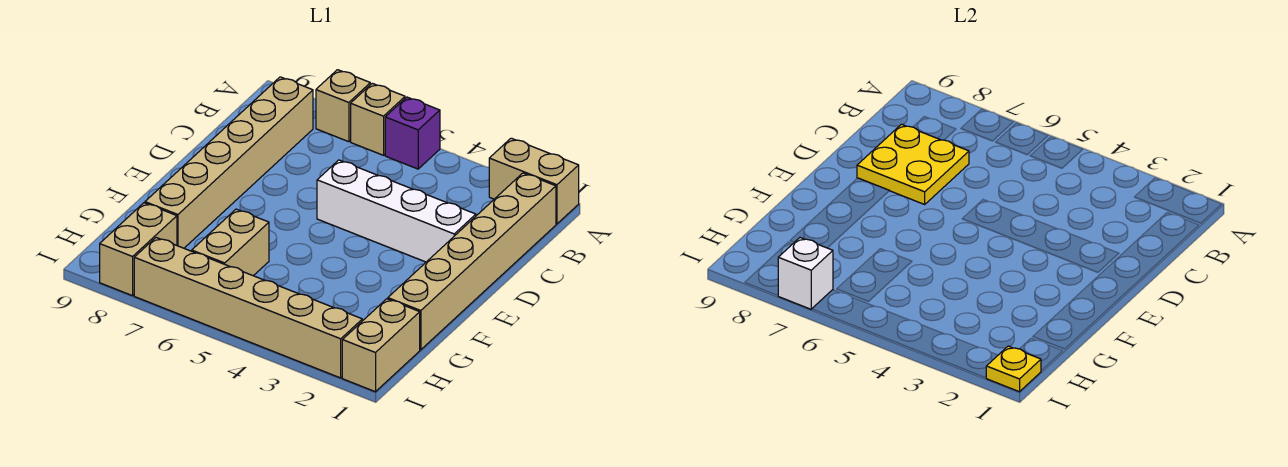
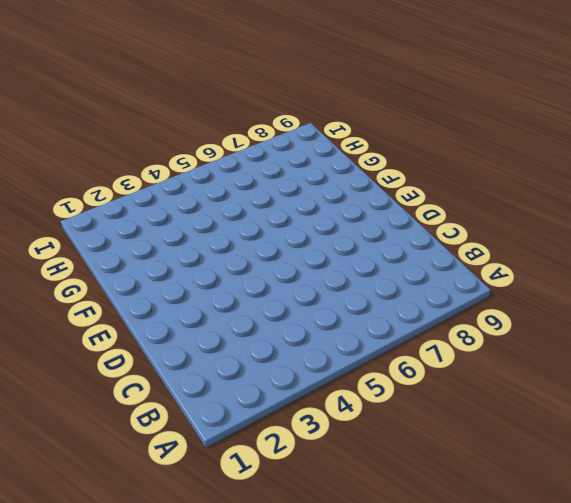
none -> tan brick A1:A2 level 1
none -> purple brick A5 level 1
none -> tan brick A6 level 1

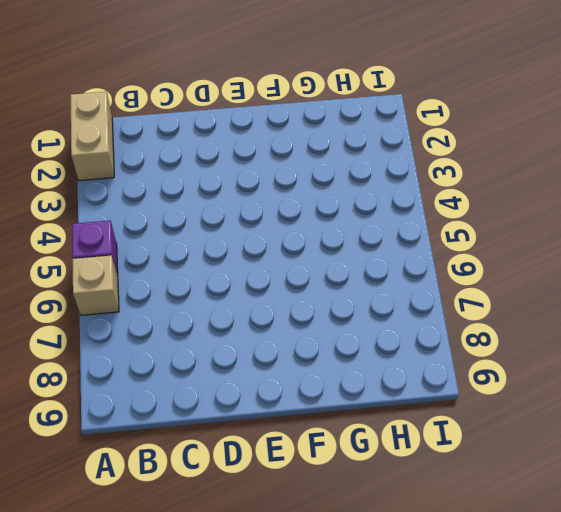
none -> tan brick A7 level 1
none -> tan brick B1:G1 level 1
none -> tan brick B8:G8 level 1

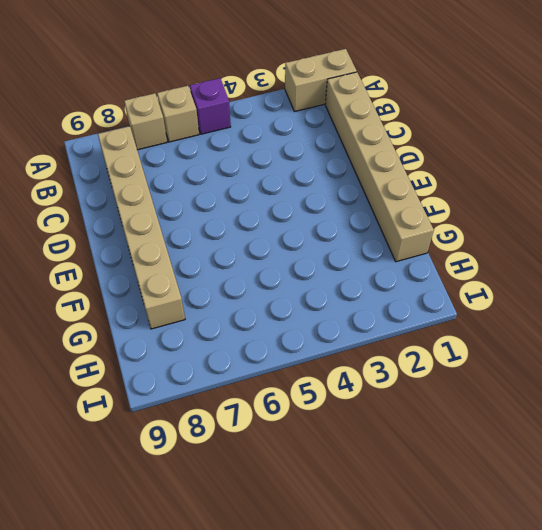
none -> white brick D2:D5 level 1
none -> tan brick G6:H6 level 1
none -> tan brick H1:I1 level 1

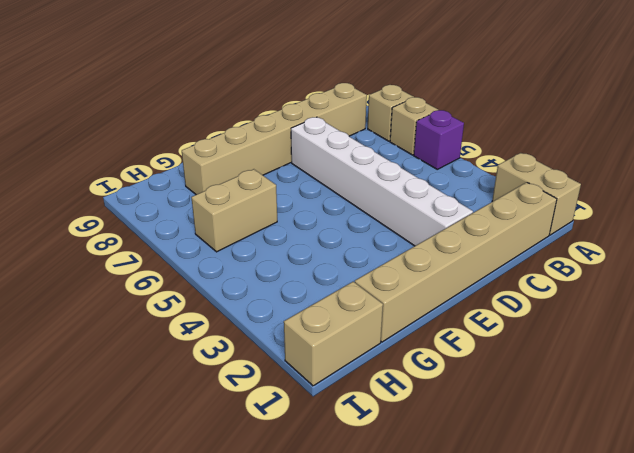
white brick D2:D7 level 1 -> white brick D2:D5 level 1
none -> tan brick H8:I8 level 1
none -> tan brick I2:I7 level 1
none -> yellow plate C7:D8 level 2

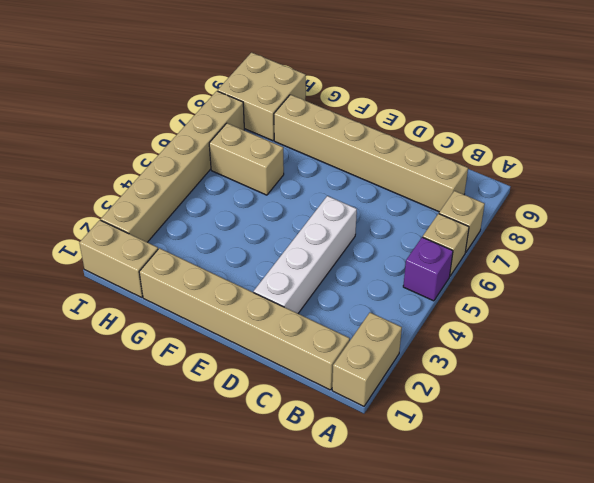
tan brick H8:I9 level 1 -> tan brick H8:I8 level 1
none -> yellow plate C7:D8 level 2
none -> yellow plate I1 level 2
none -> white brick I7 level 2

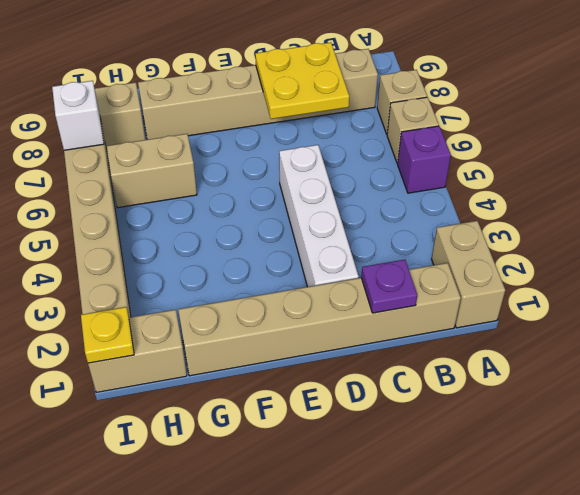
purple plate C1 level 2 -> none

